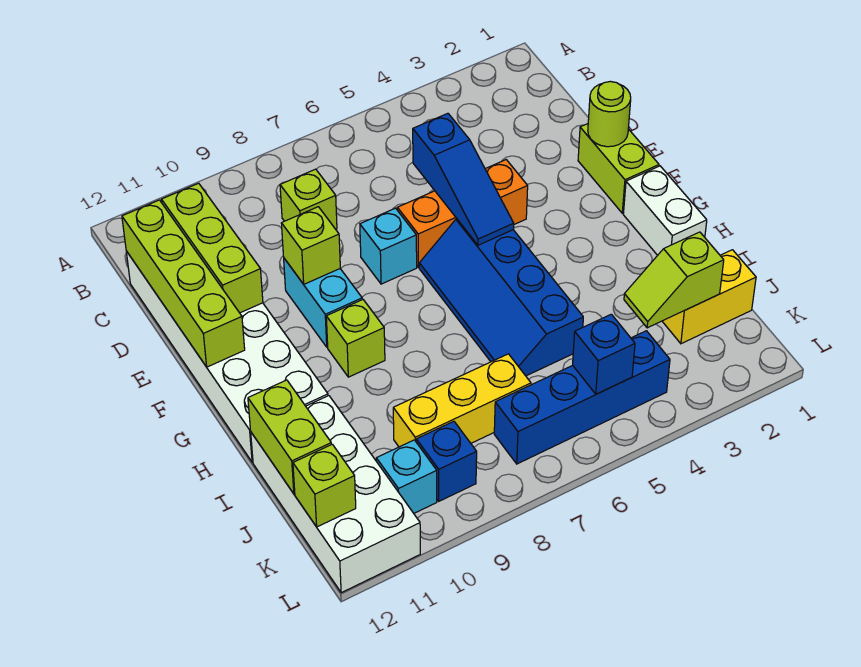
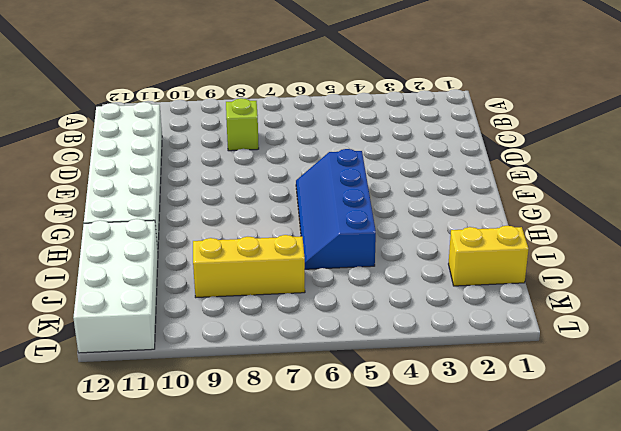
none -> lime brick E1:F1 level 1
none -> orange brick E4:E6 level 1
none -> cyan brick E7 level 1

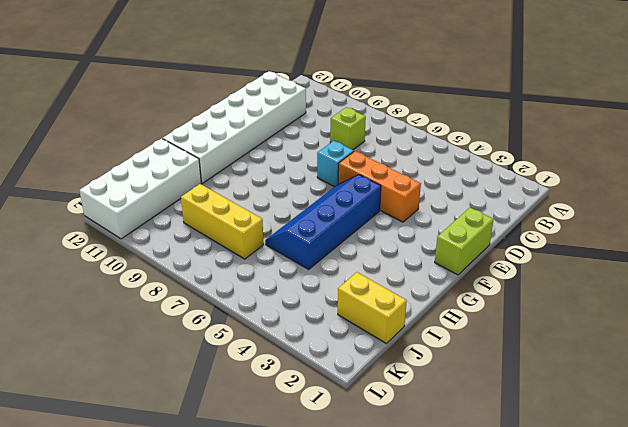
none -> cyan brick E9:F9 level 1
none -> white brick G1:H1 level 1
none -> lime brick G9 level 1

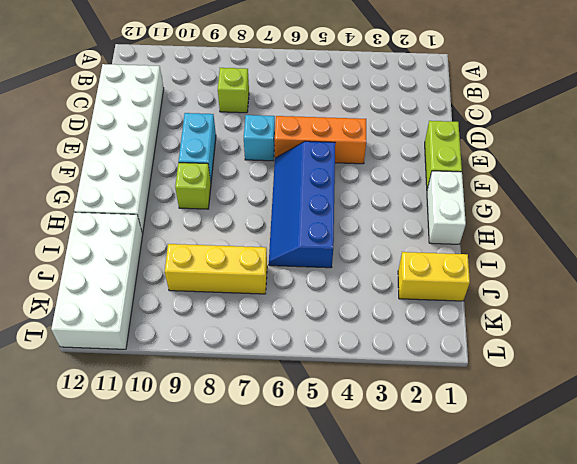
none -> blue brick K4:K7 level 1
none -> blue brick K9 level 1
none -> cyan brick K10 level 1

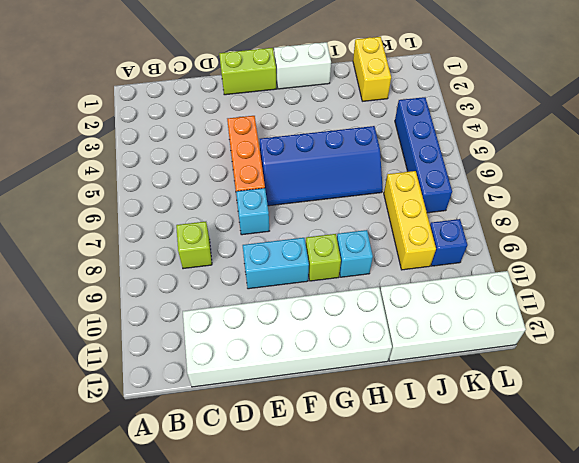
cyan brick H9 level 1 -> cyan brick K10 level 1
none -> lime brick C11:E11 level 2
none -> lime brick C12:F12 level 2
none -> blue slope D5:F5 level 2 top D

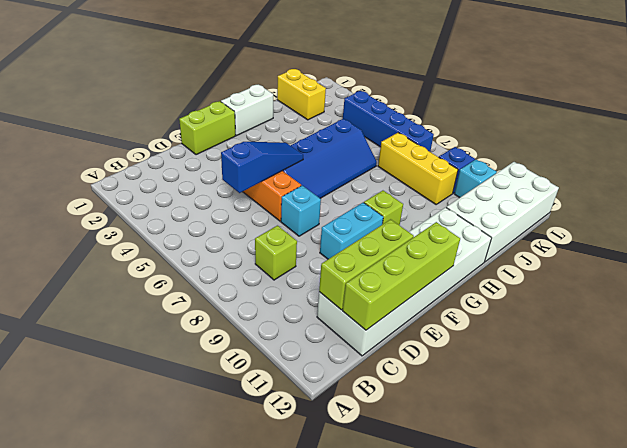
none -> lime round brick E1 level 2
none -> lime brick E9 level 2
none -> lime brick I12:J12 level 2

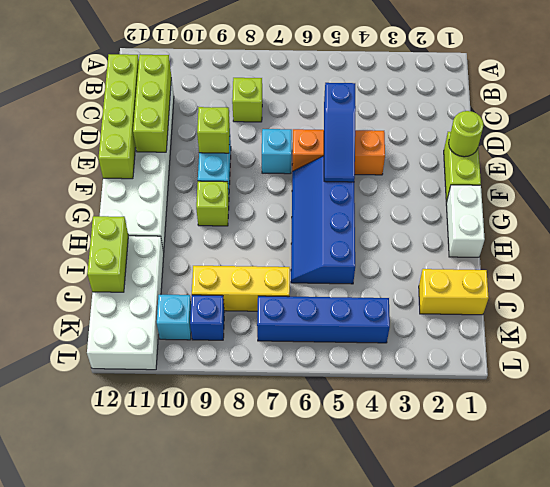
none -> lime slope J2:J3 level 2 top 2
none -> blue brick K5 level 2
none -> lime brick K12 level 2

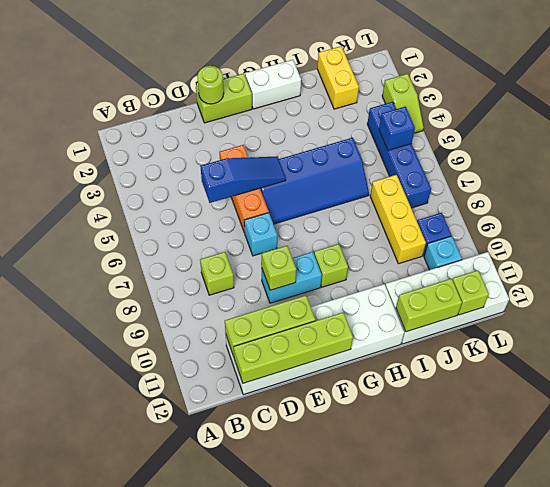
lime slope L3:L4 level 1 top 3 -> lime slope J2:J3 level 2 top 2

